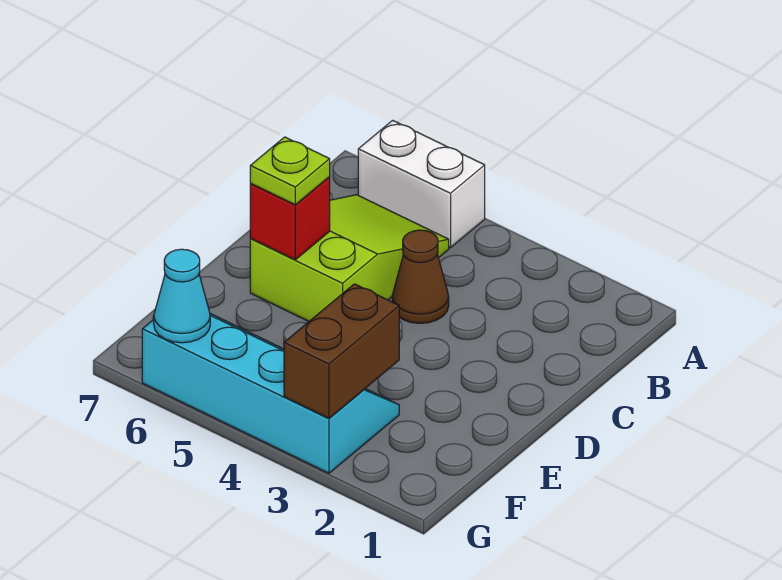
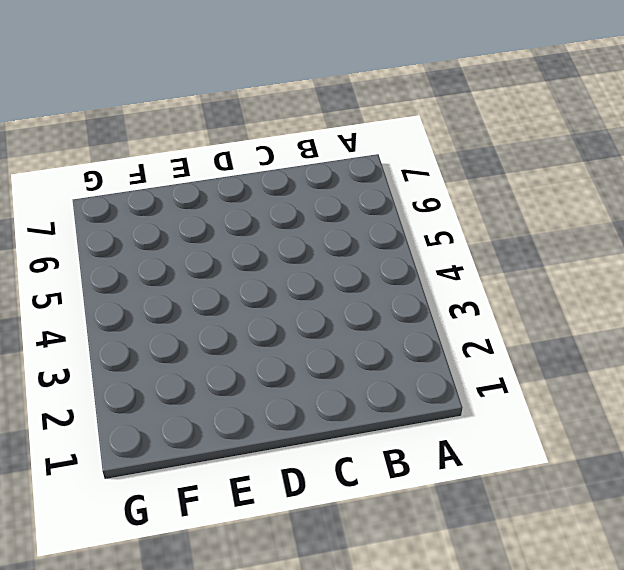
none -> white brick A5:A6 level 1
none -> lime slope B5:D6 level 1 top D

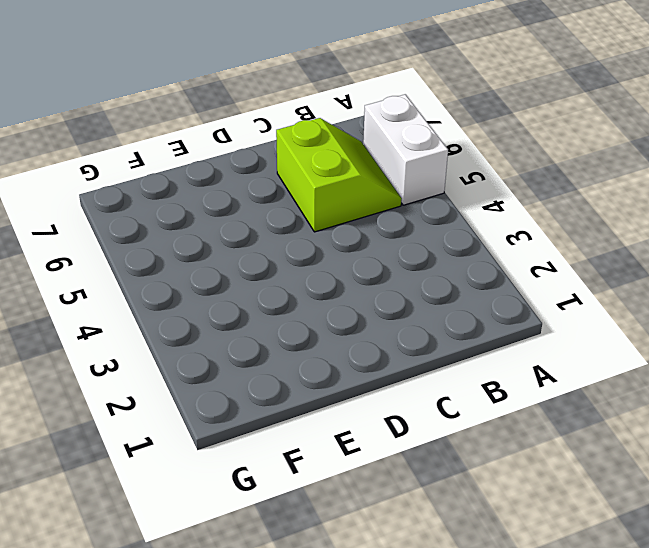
lime slope B5:C6 level 1 top C -> lime slope B5:D6 level 1 top D
none -> brown cone C4 level 1
none -> cyan slope F3:G6 level 1 top G

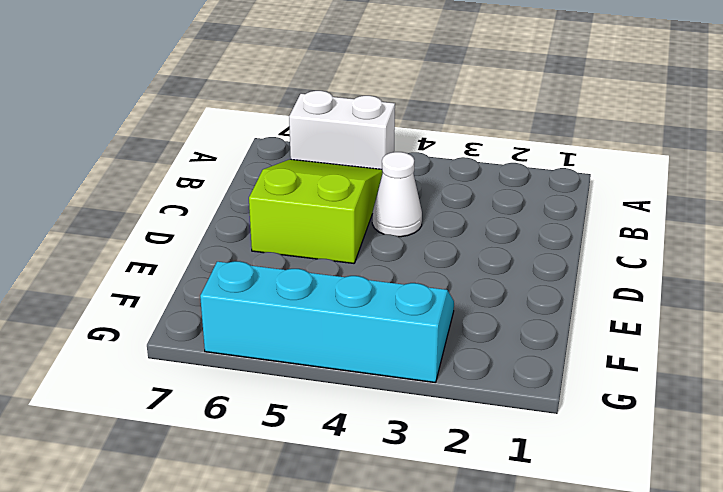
white cone C4 level 1 -> brown cone C4 level 1
none -> red brick D6 level 2
none -> brown brick F3:G3 level 2

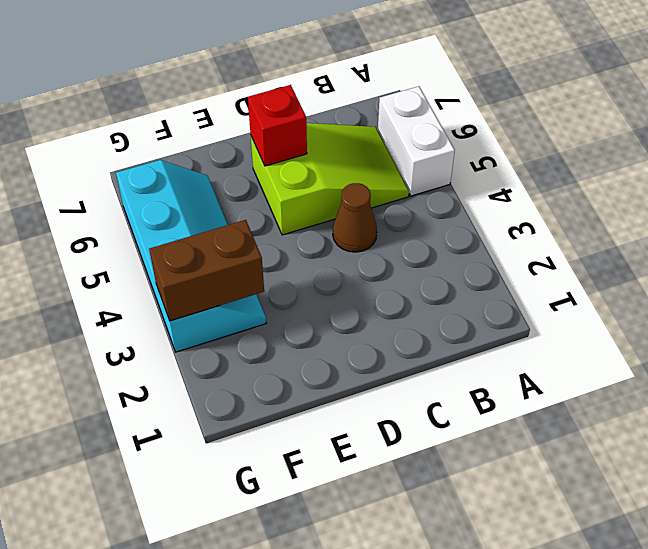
none -> cyan cone G6 level 2
none -> lime plate D6 level 3

